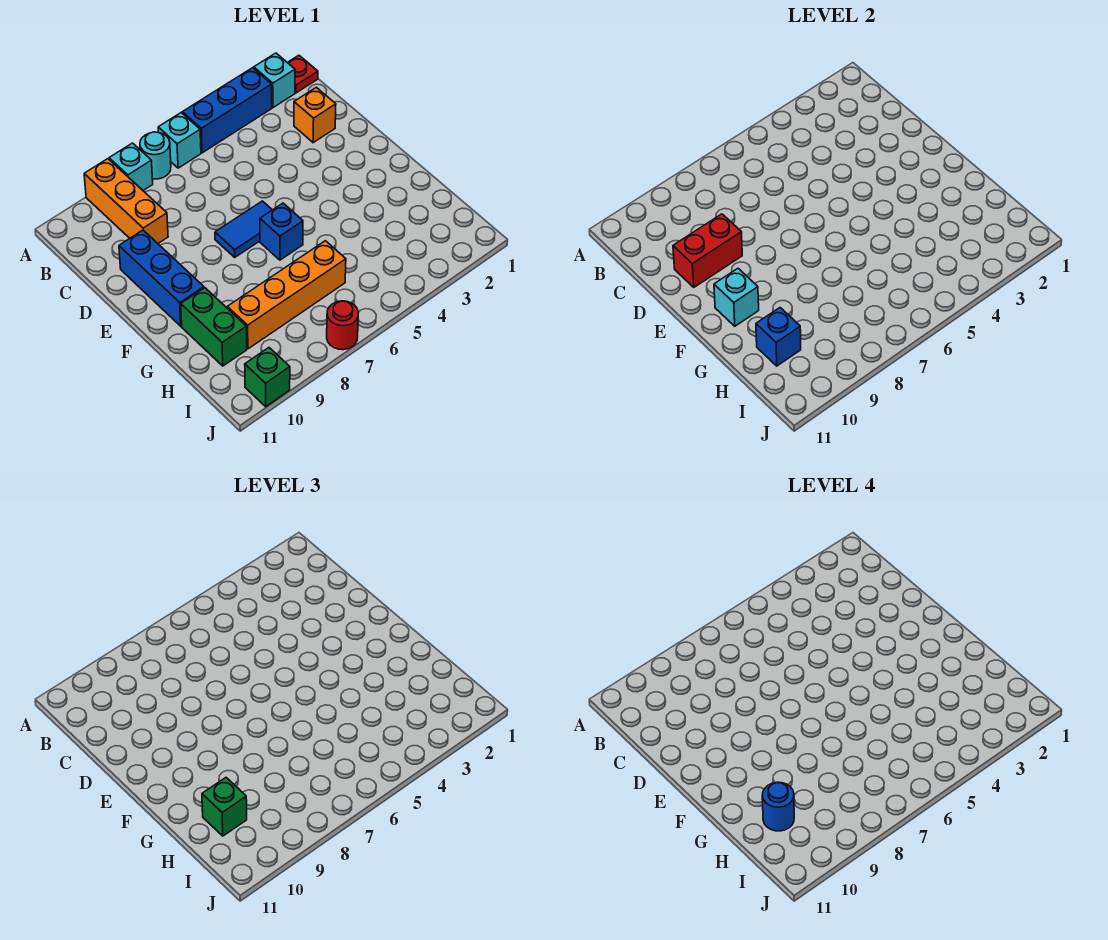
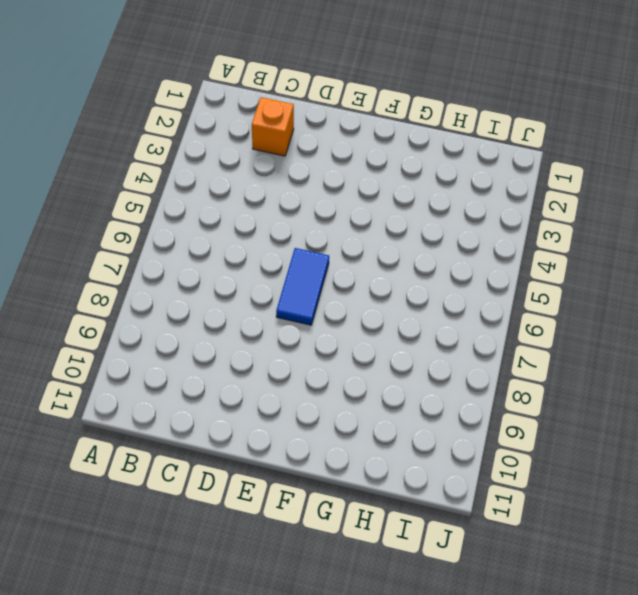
none -> red plate A1 level 1
none -> cyan brick A2 level 1
none -> blue brick A3:A5 level 1

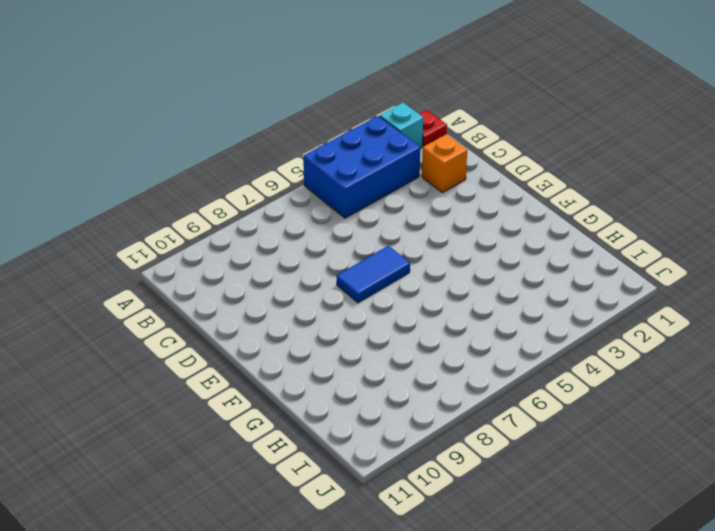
blue brick A3:B5 level 1 -> blue brick A3:A5 level 1
none -> cyan brick A6 level 1
none -> cyan round brick A7 level 1
none -> cyan brick A8 level 1

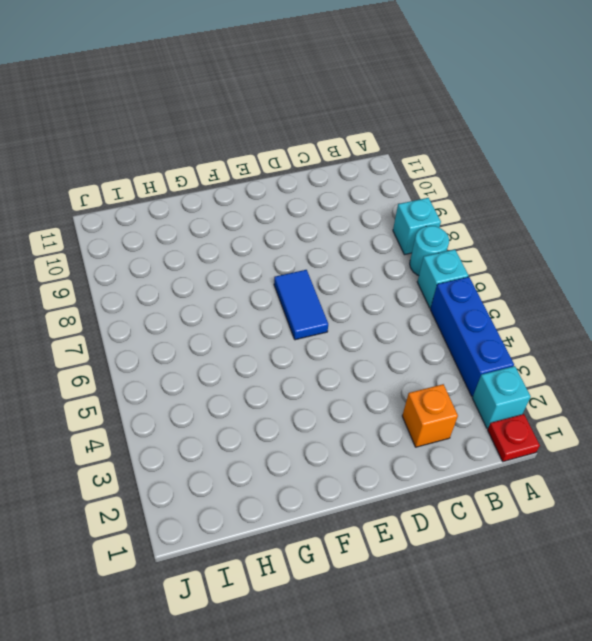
none -> orange brick A9:C9 level 1
none -> blue brick D10:F10 level 1
none -> blue brick F6 level 1

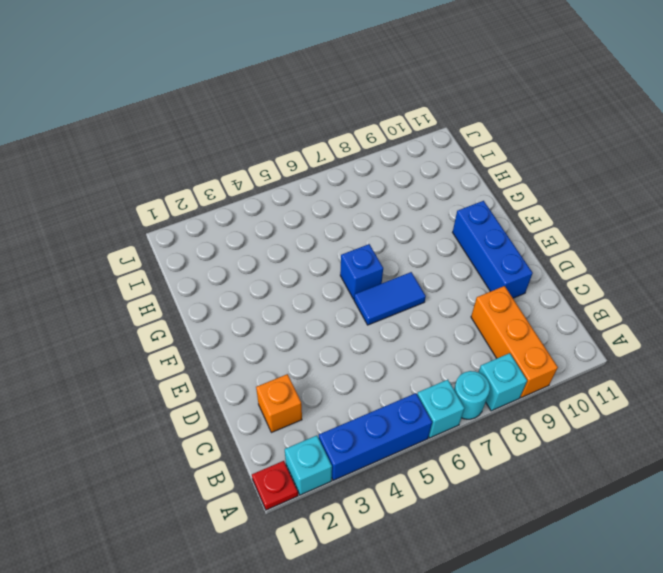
none -> green brick G10:H10 level 1
none -> orange brick H6:H9 level 1
none -> red round brick J7 level 1

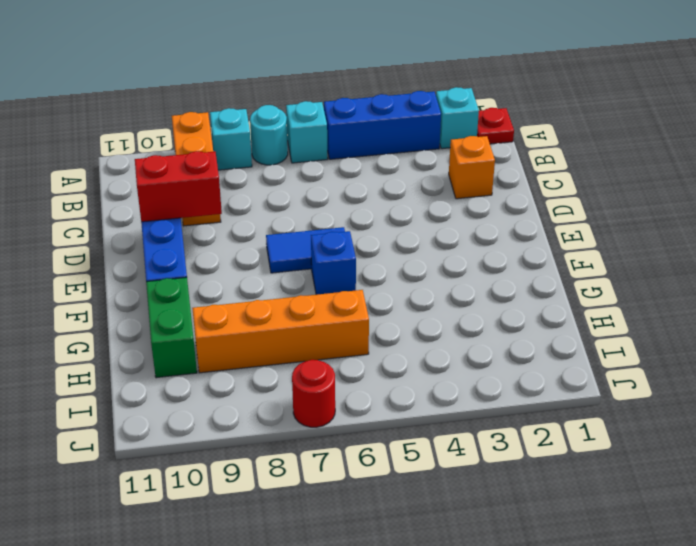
none -> green brick J10 level 1
none -> cyan brick F10 level 2
none -> blue brick H10 level 2

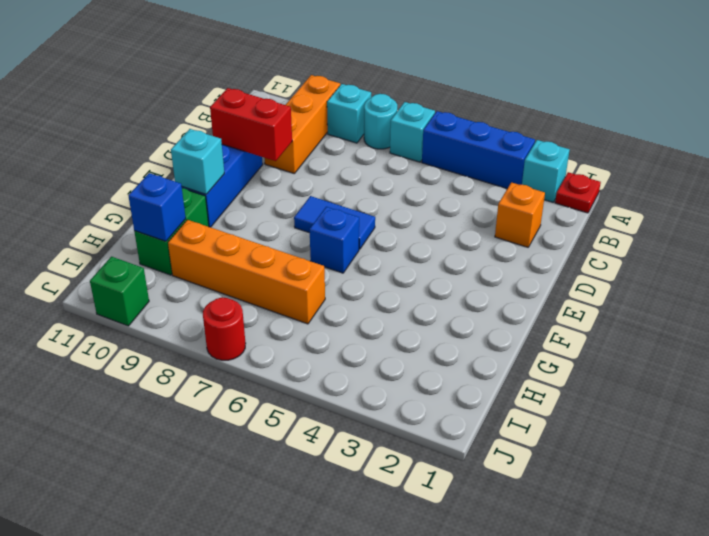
none -> green brick H10 level 3
none -> blue round brick H10 level 4

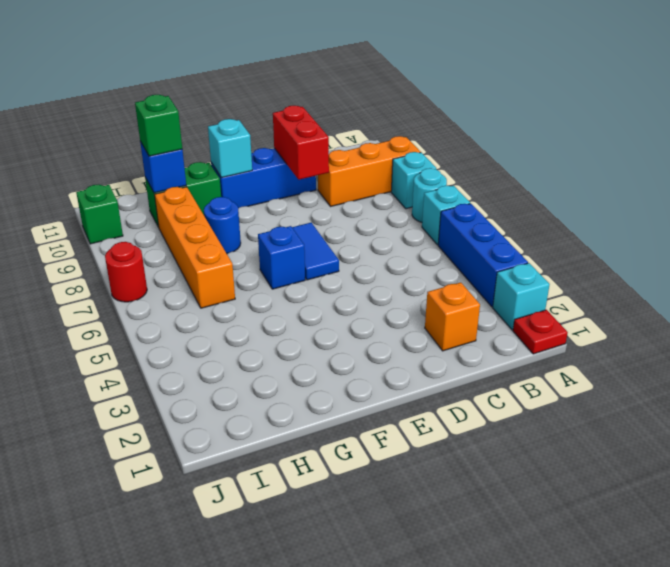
blue round brick G8 level 1 -> blue round brick H10 level 4

